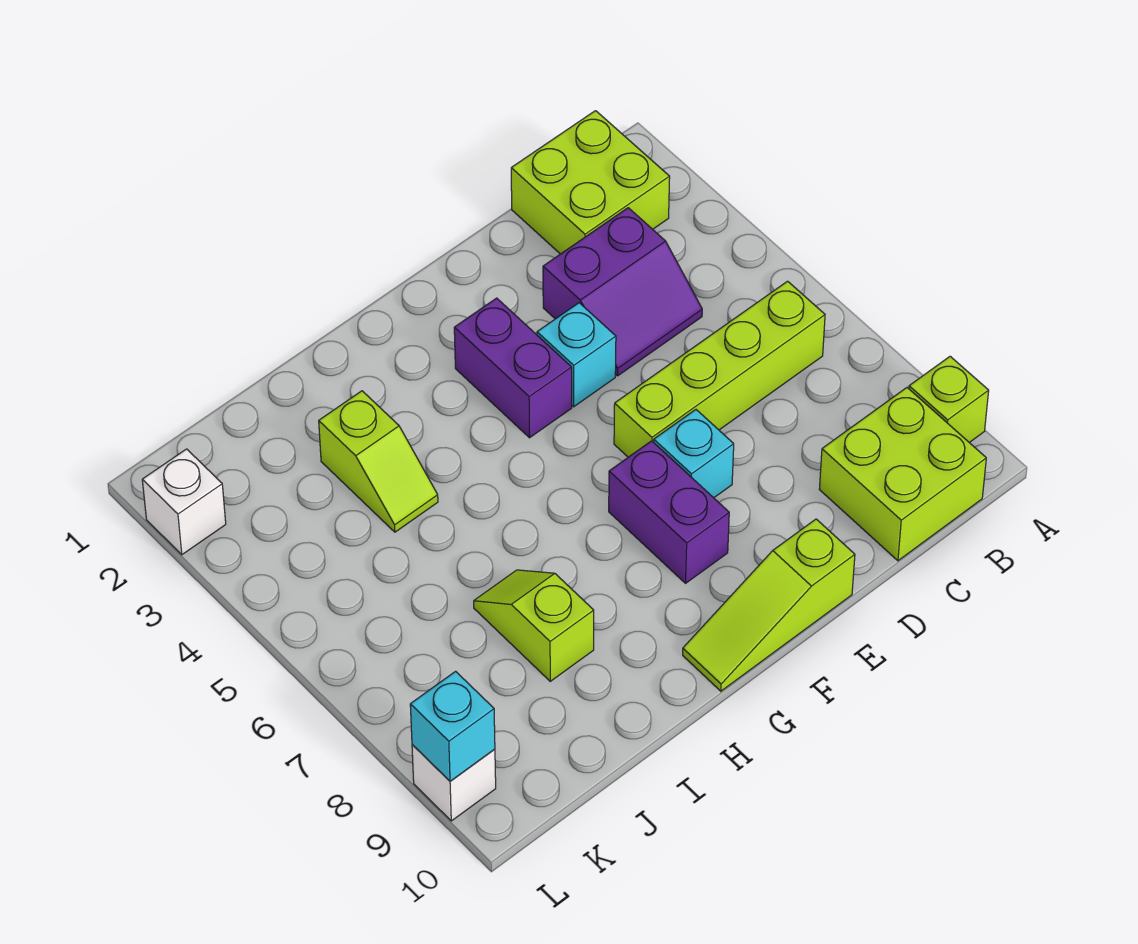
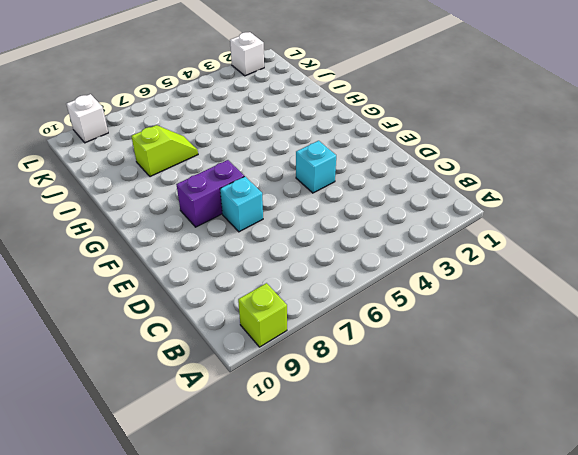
none -> lime brick B1:C2 level 1
none -> lime brick B6:E6 level 1
none -> lime brick B9:C10 level 1

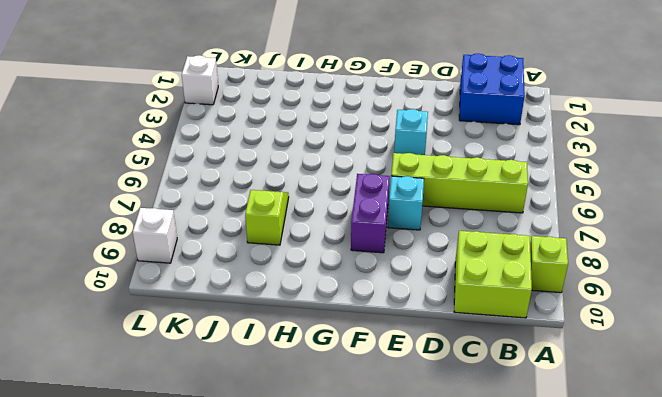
blue brick B1:C2 level 1 -> lime brick B1:C2 level 1
none -> purple slope C3:D4 level 1 top 3
none -> lime slope E10:G10 level 1 top E
none -> purple brick F3:F4 level 1

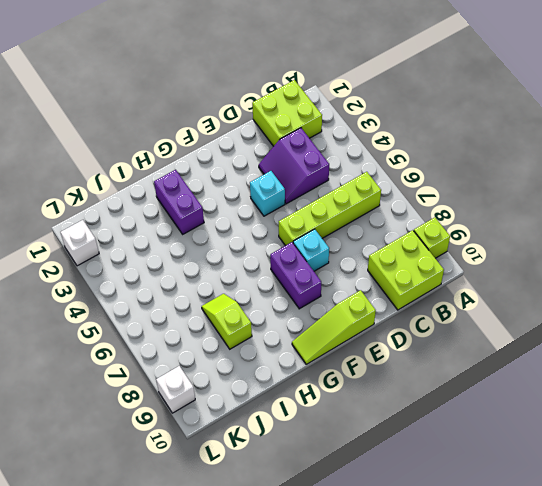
purple slope C3:D4 level 1 top C -> purple slope C3:D4 level 1 top 3
purple brick H2:H3 level 1 -> purple brick F3:F4 level 1
none -> lime slope I3:I4 level 1 top 3
none -> cyan brick L9 level 2

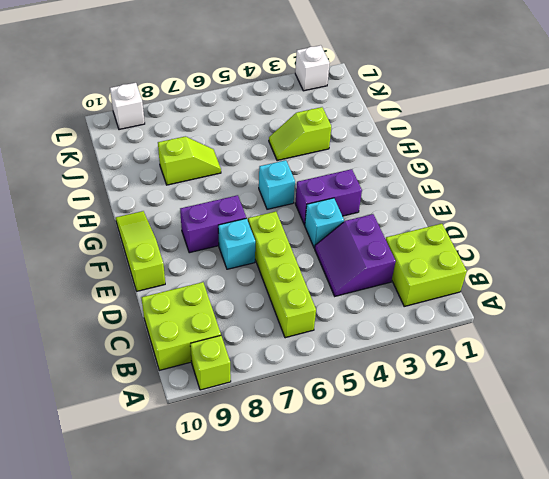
cyan brick G5 level 1 -> cyan brick L9 level 2

